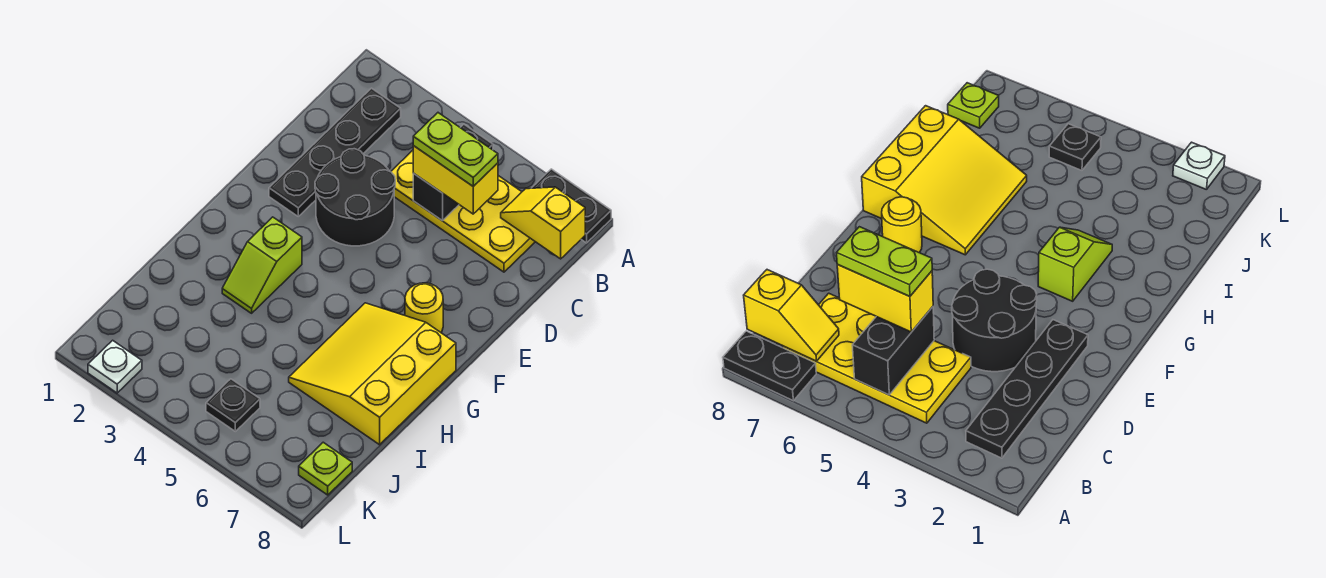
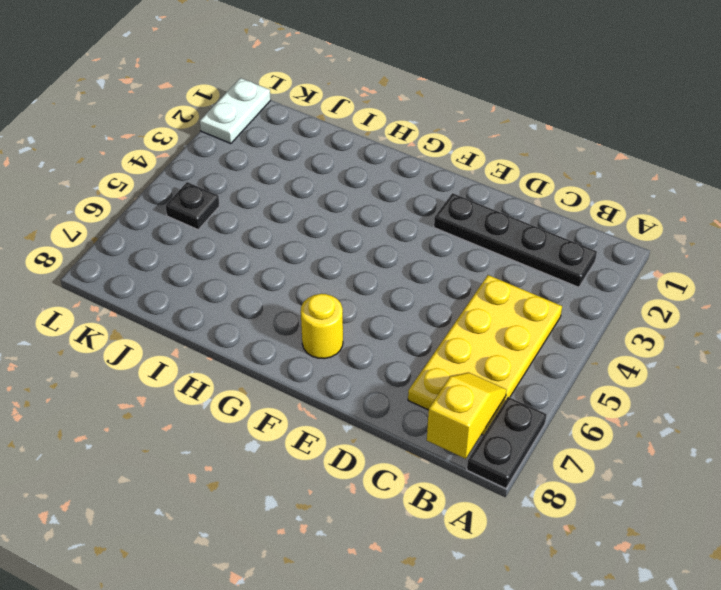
white plate L1:L2 level 1 -> white plate L2 level 1
none -> black round brick D3:E4 level 1
none -> lime slope G3:H3 level 1 top G
none -> yellow slope G6:I8 level 1 top 8

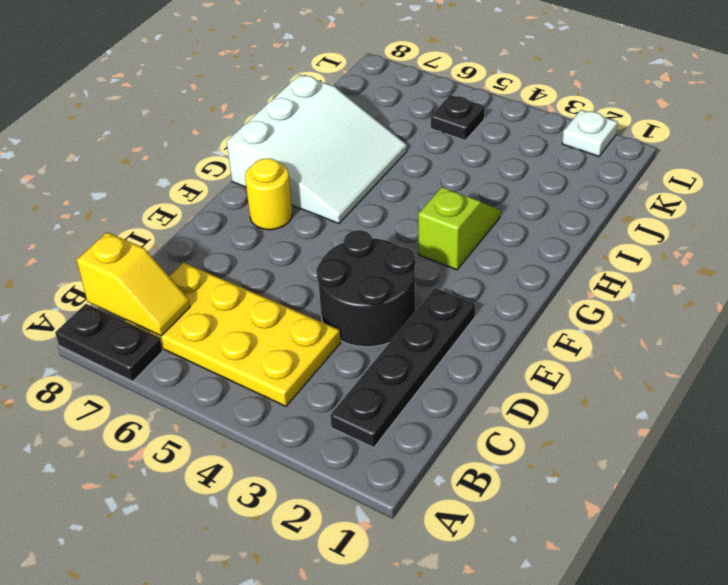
white slope G6:I8 level 1 top 8 -> yellow slope G6:I8 level 1 top 8
none -> lime plate K8 level 1
none -> black brick B5:C5 level 2
none -> yellow brick C5:C6 level 3

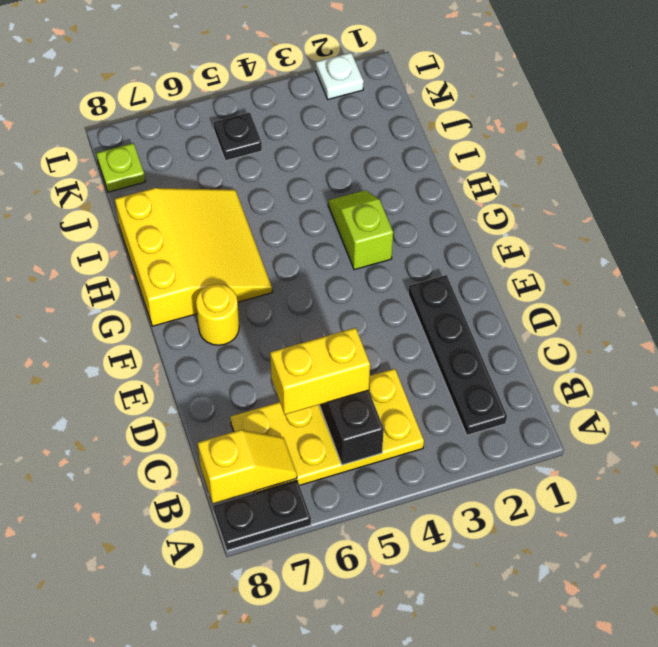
none -> black round brick D3:E4 level 1
none -> lime plate C5:C6 level 4

